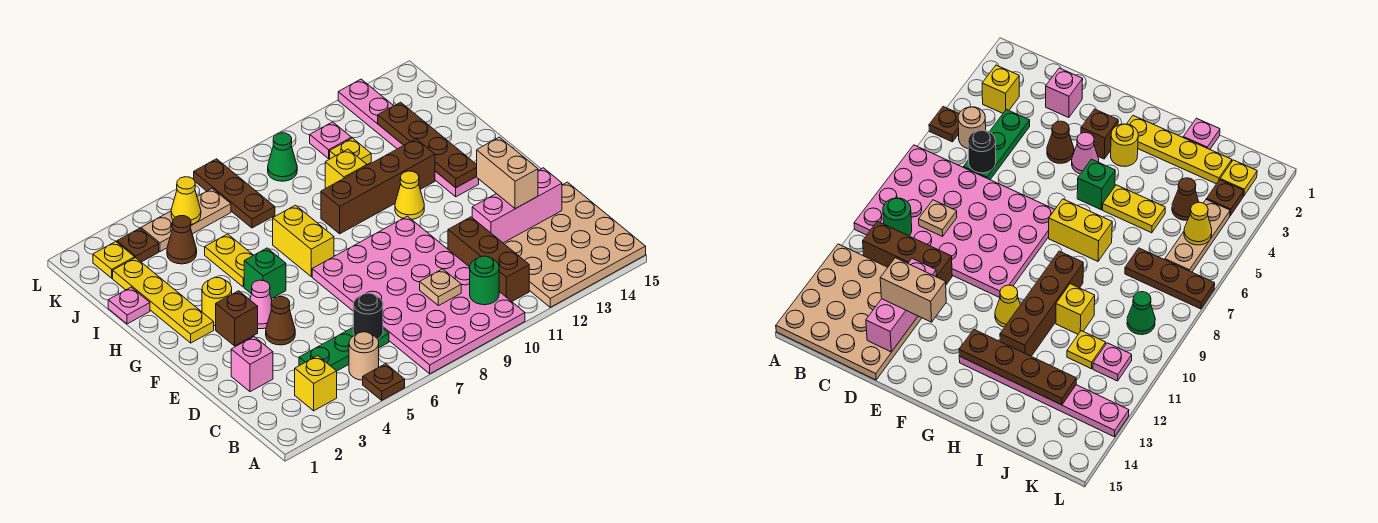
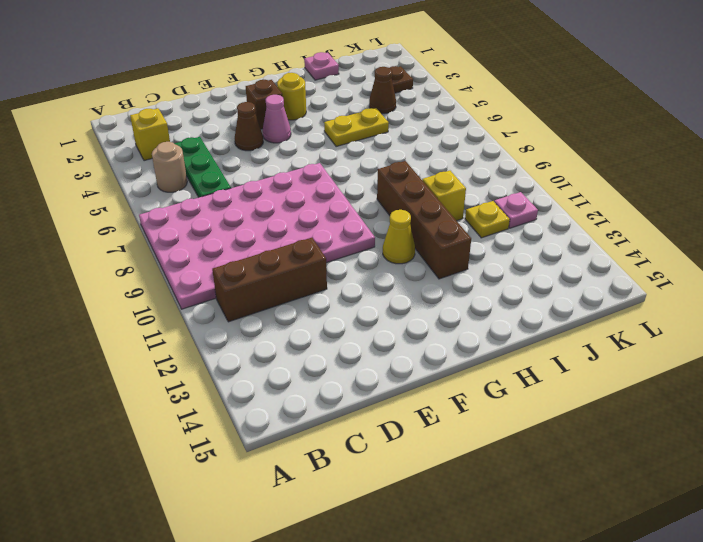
none -> brown plate A5 level 1
none -> tan plate A12:D15 level 1
none -> pink brick D2 level 1
none -> yellow plate G2:J2 level 1

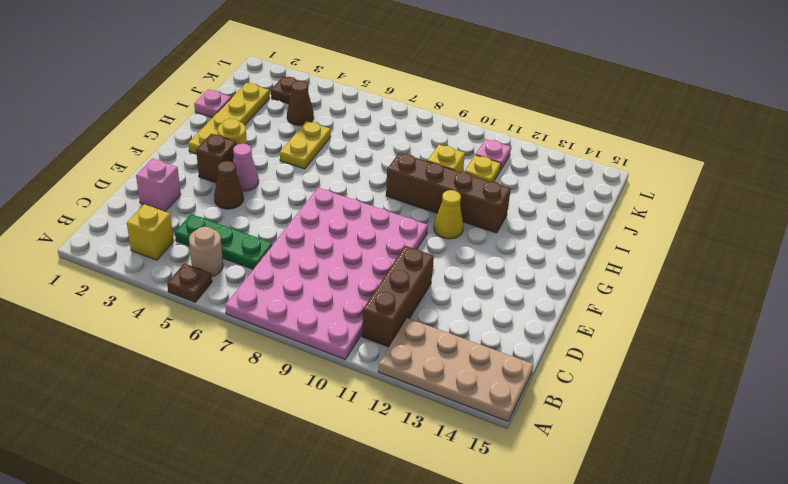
tan plate A12:B15 level 1 -> tan plate A12:D15 level 1
none -> green brick G5 level 1
none -> yellow brick G7:H7 level 1
none -> pink plate G13:L13 level 1
none -> brown plate J7:L7 level 1

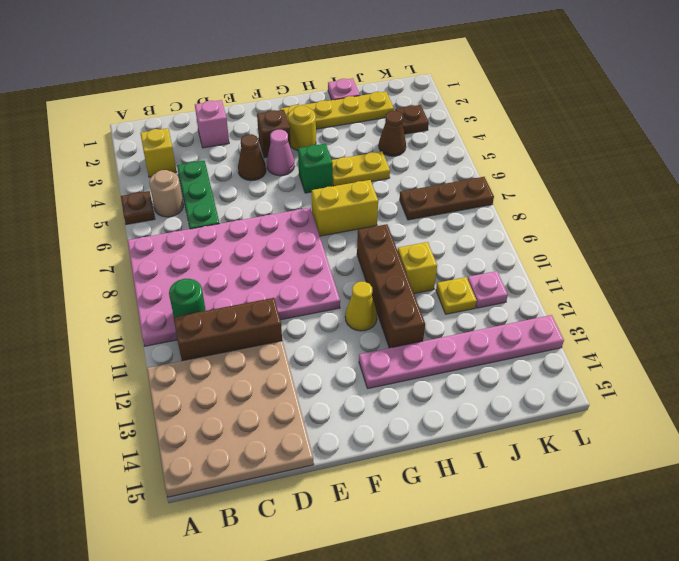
none -> yellow plate K2 level 1
none -> tan plate K4:K6 level 1
none -> green cone K9 level 1
none -> black round brick C6 level 2

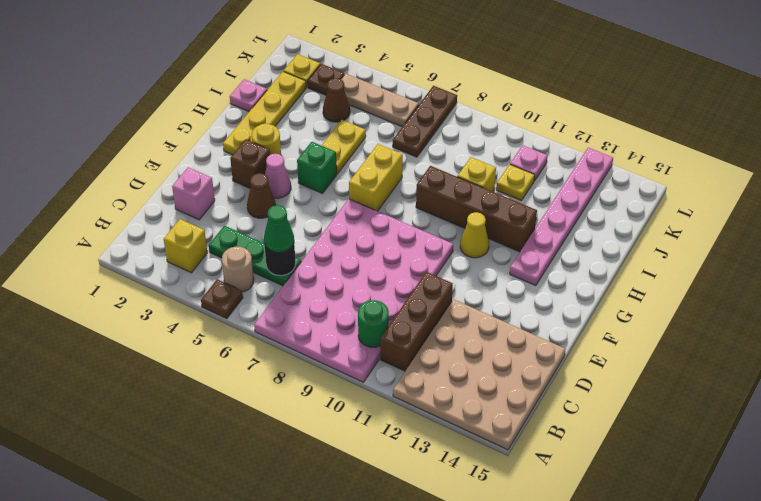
green cone C6 level 3 -> green cone K9 level 1
none -> tan plate C9 level 2
none -> pink brick D12:D14 level 2
none -> brown plate G13:J13 level 2
none -> yellow cone K5 level 2

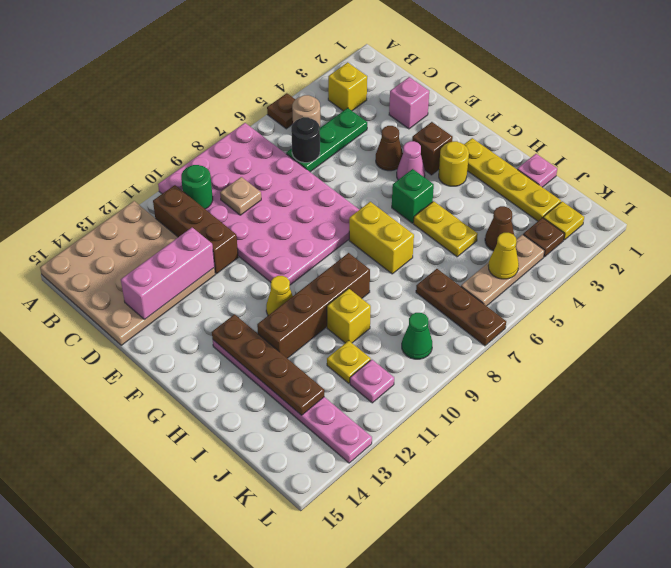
none -> tan brick D13:E13 level 3

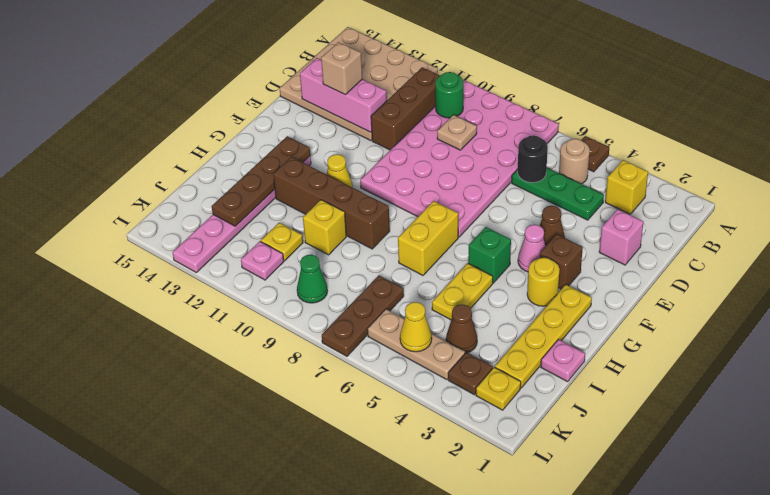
tan brick D13 level 3 -> tan brick D13:E13 level 3

